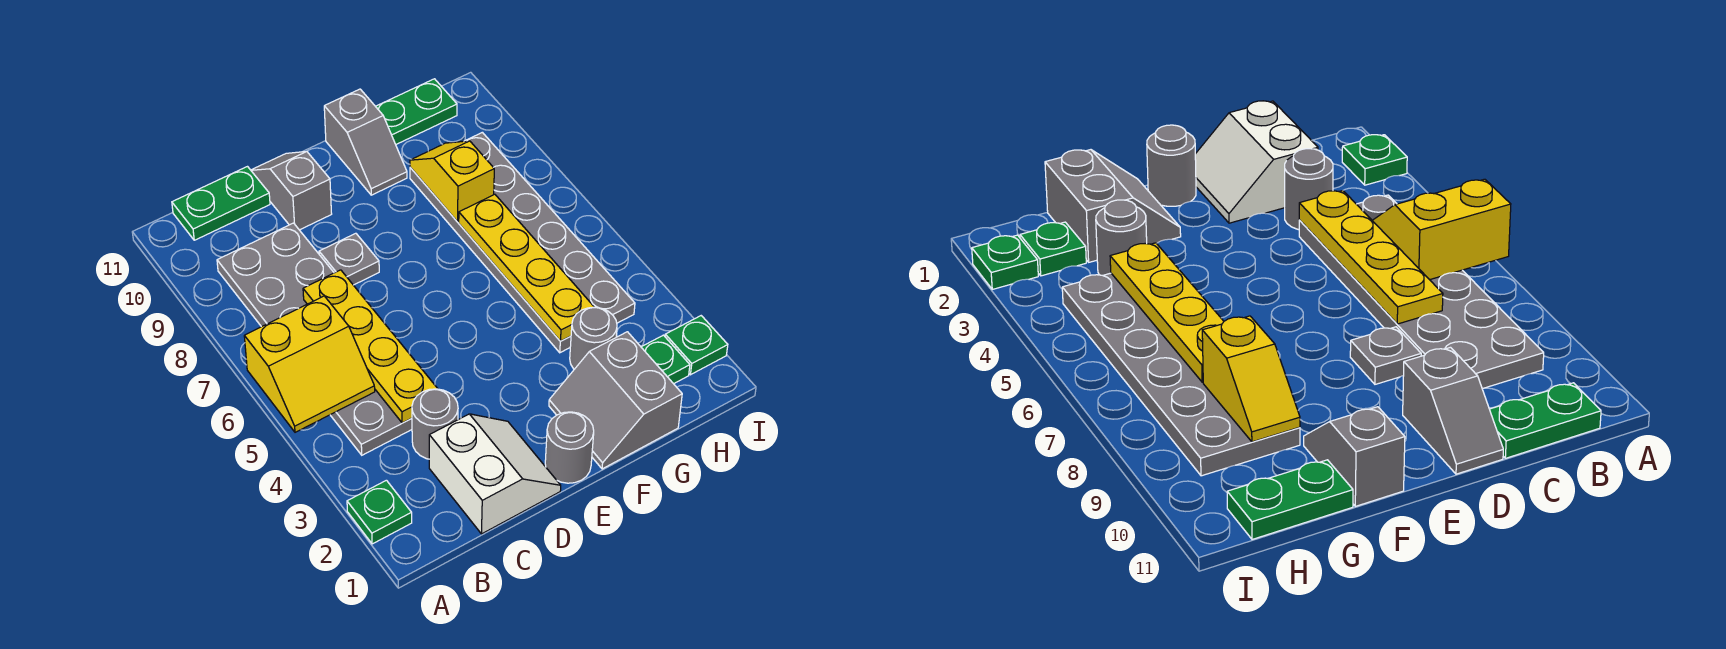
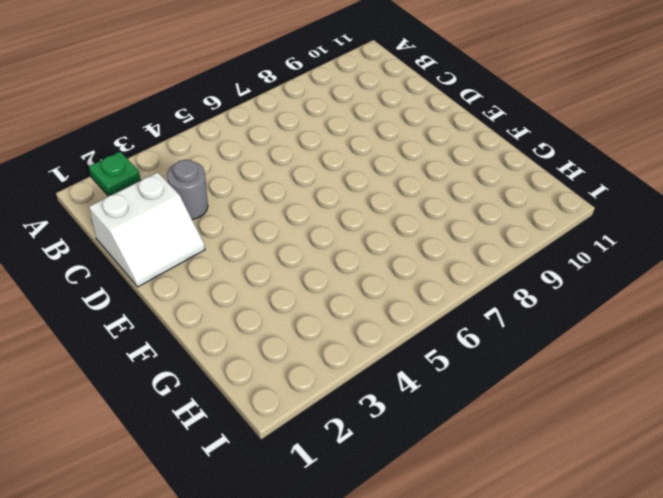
none -> grey plate B4:C9 level 1
none -> green plate B11:C11 level 1
none -> grey plate D8 level 1

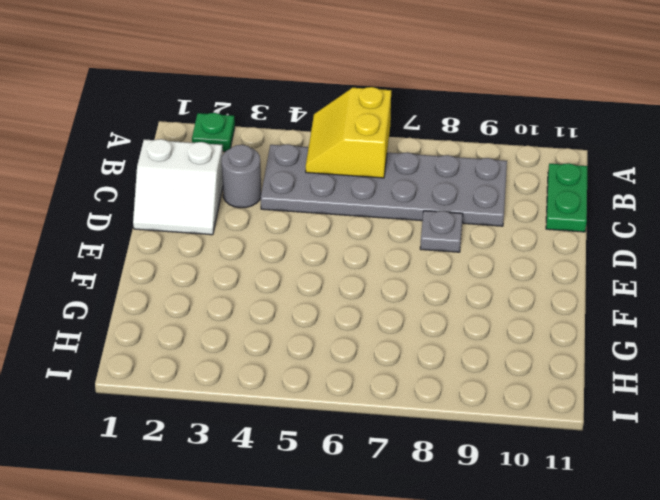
none -> grey slope D10:D11 level 1 top 10
none -> grey round brick E1 level 1
none -> grey slope F1:G2 level 1 top G

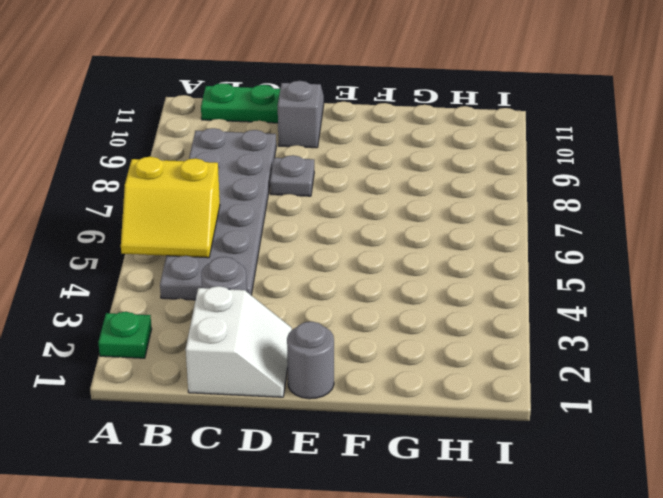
none -> grey slope F1:G2 level 1 top G
none -> grey slope F10:F11 level 1 top 11
none -> grey round brick G3 level 1

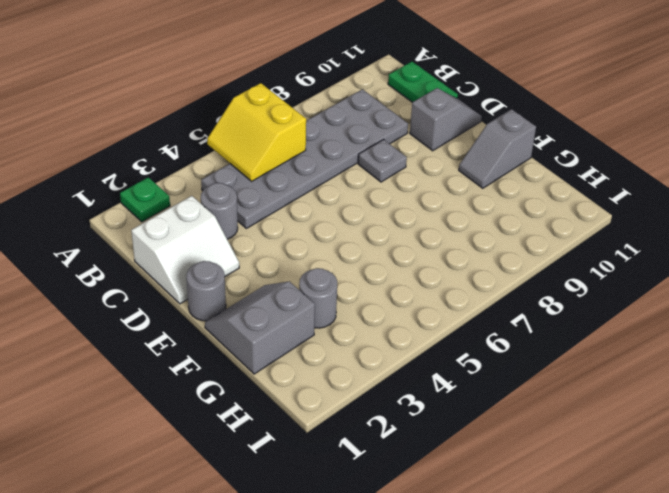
none -> grey plate G4:H9 level 1
none -> green plate G11:H11 level 1
none -> green plate H2 level 1

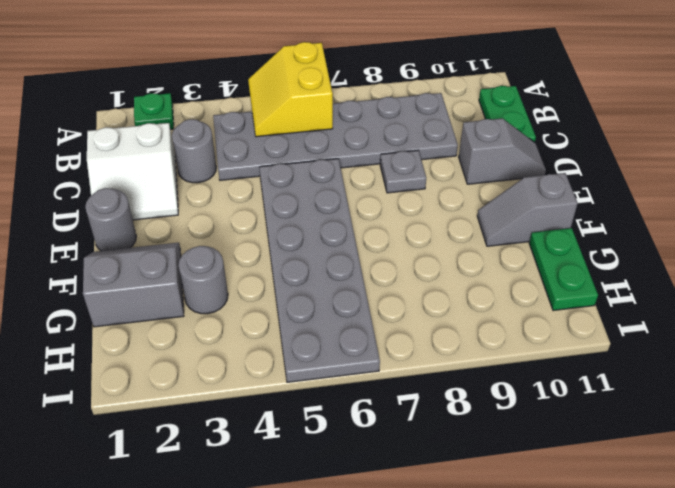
grey plate D5:I6 level 1 -> grey plate G4:H9 level 1
none -> green plate H2 level 1
none -> green plate I2 level 1
none -> yellow plate C4:C7 level 2

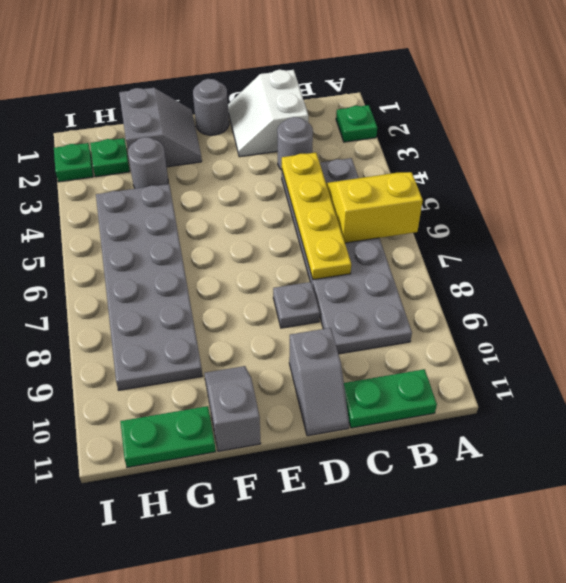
none -> yellow plate G4:G7 level 2
none -> yellow slope G8:G9 level 2 top 8

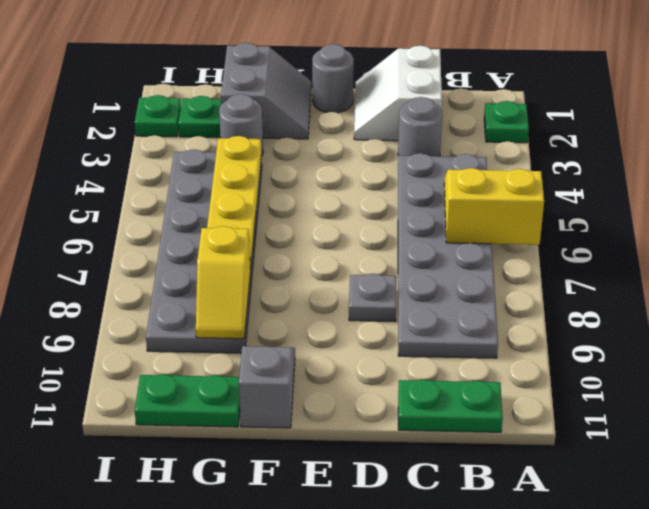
none -> grey slope D10:D11 level 1 top 10
none -> yellow plate C4:C7 level 2

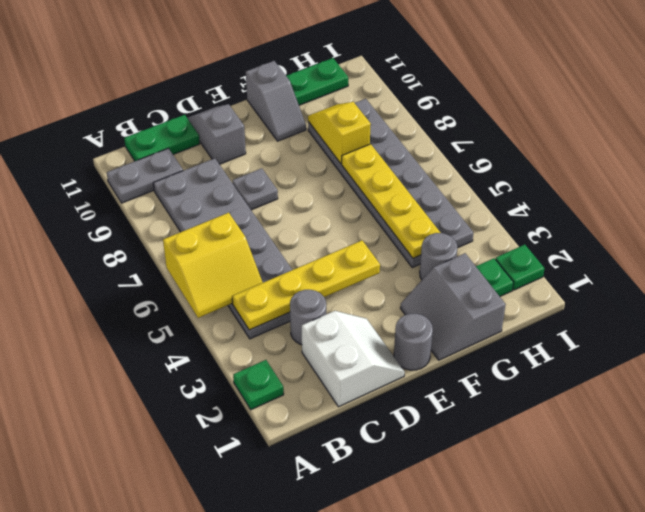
grey plate A10:B10 level 1 -> none
yellow plate B4:E4 level 2 -> yellow plate C4:C7 level 2

